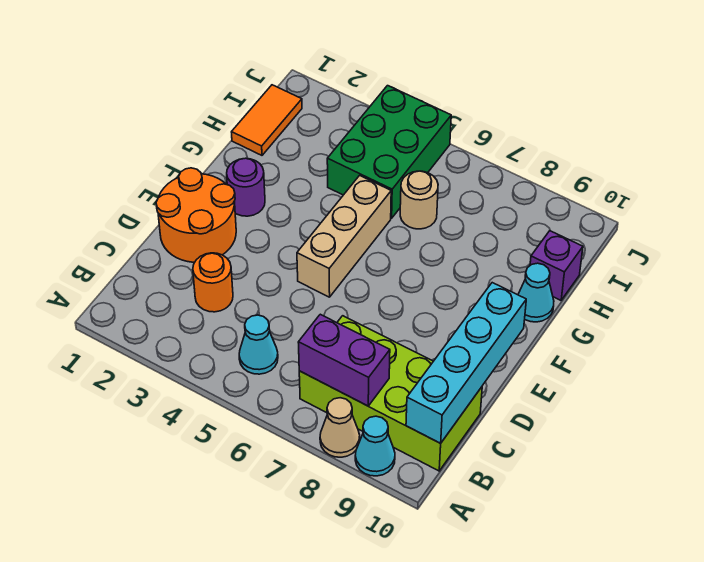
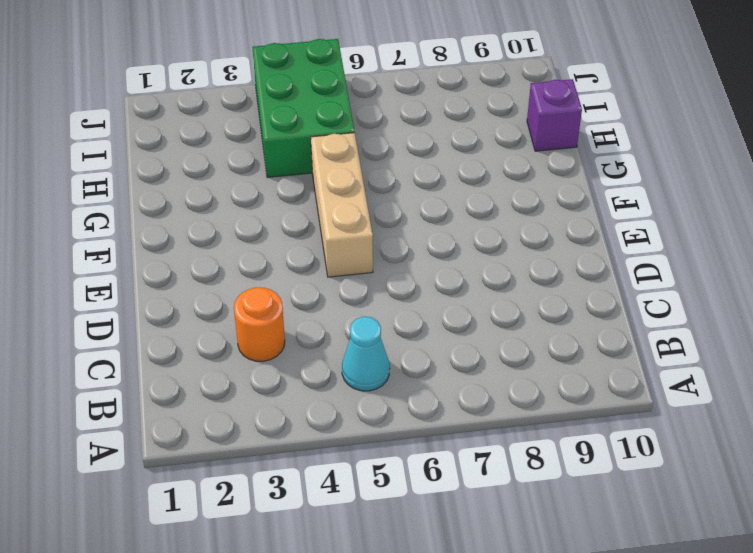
none -> tan cone A8 level 1
none -> cyan cone A9 level 1
none -> lime brick B7:C10 level 1

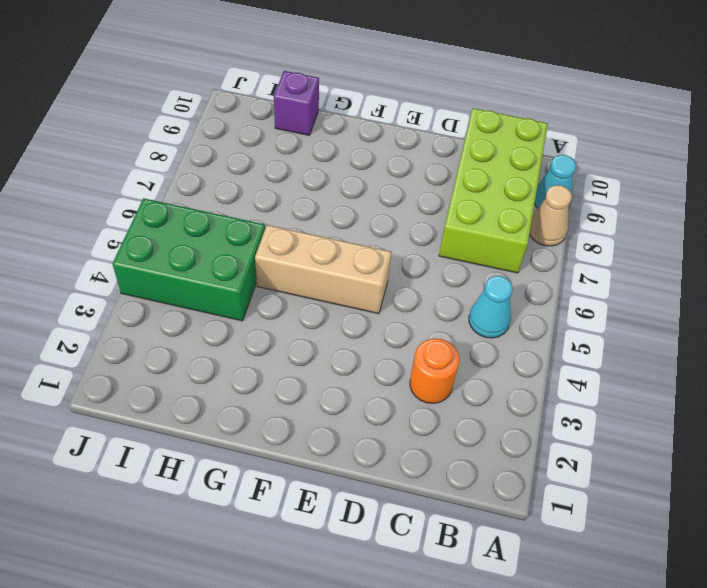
none -> orange round brick D1:E2 level 1
none -> purple round brick F2 level 1
none -> cyan cone G10 level 1

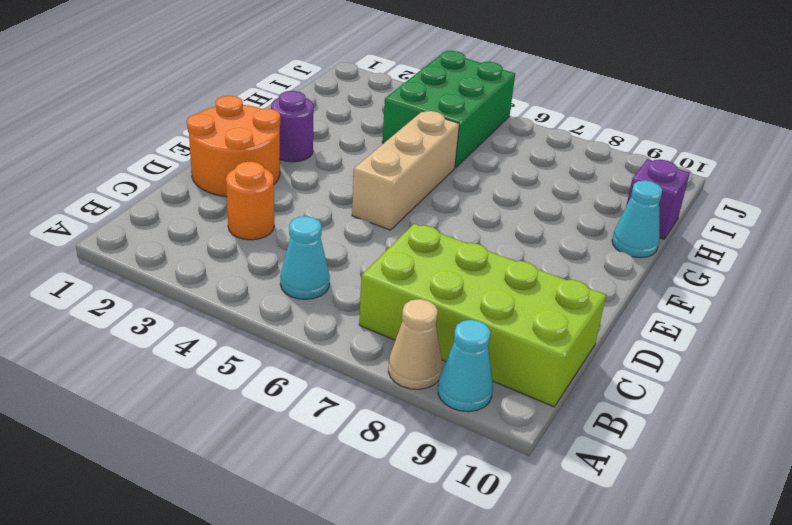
none -> orange tile H1:I1 level 1
none -> tan round brick H6 level 1
none -> purple brick B7:B8 level 2

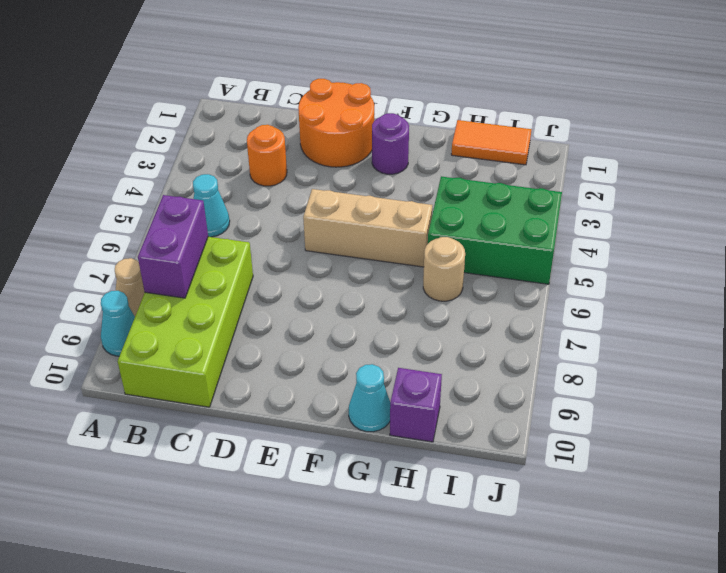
none -> cyan brick B10:E10 level 2

